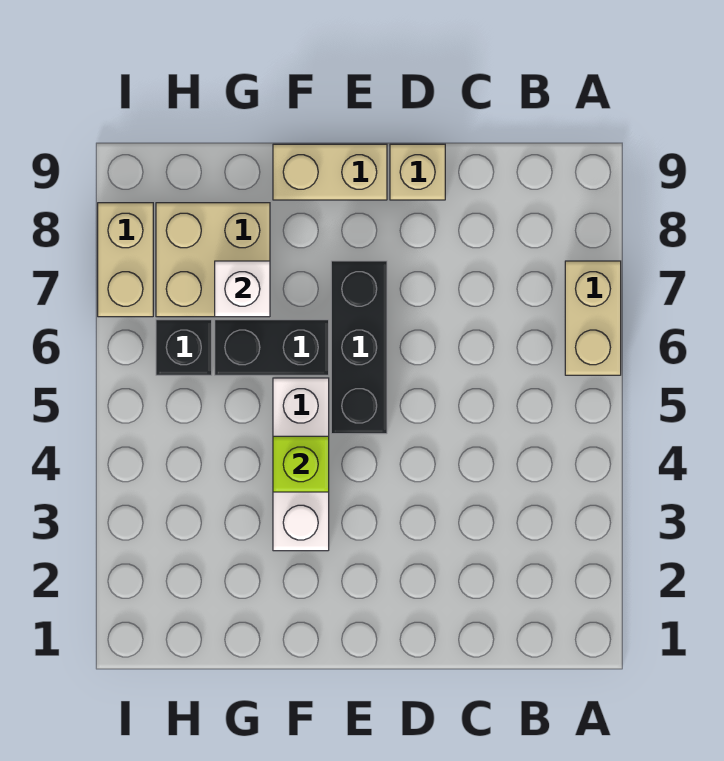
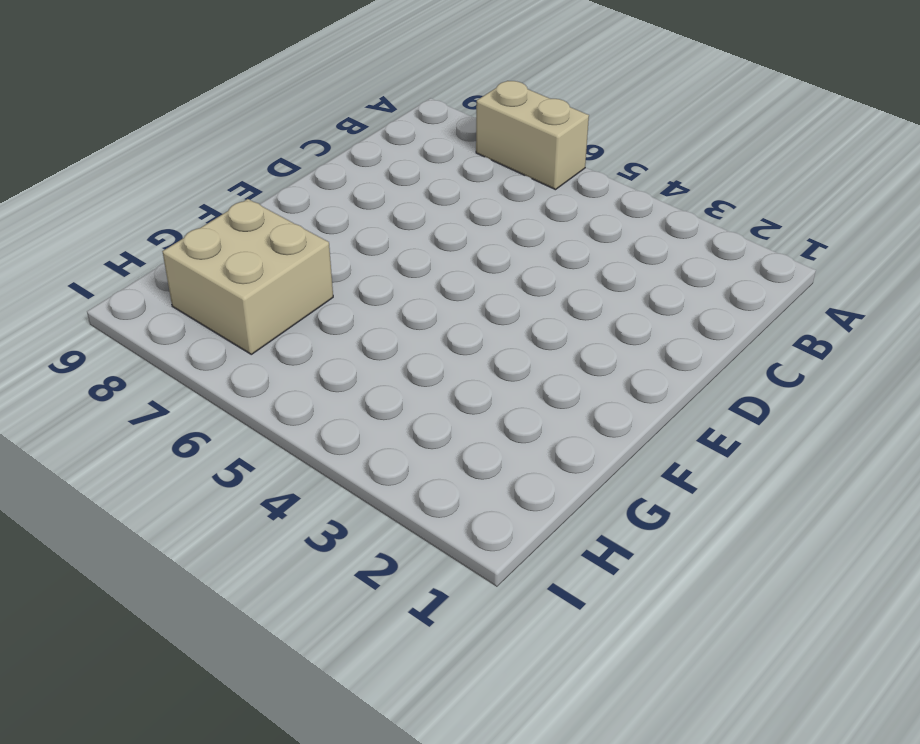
none -> tan brick D9 level 1
none -> black brick E5:E7 level 1

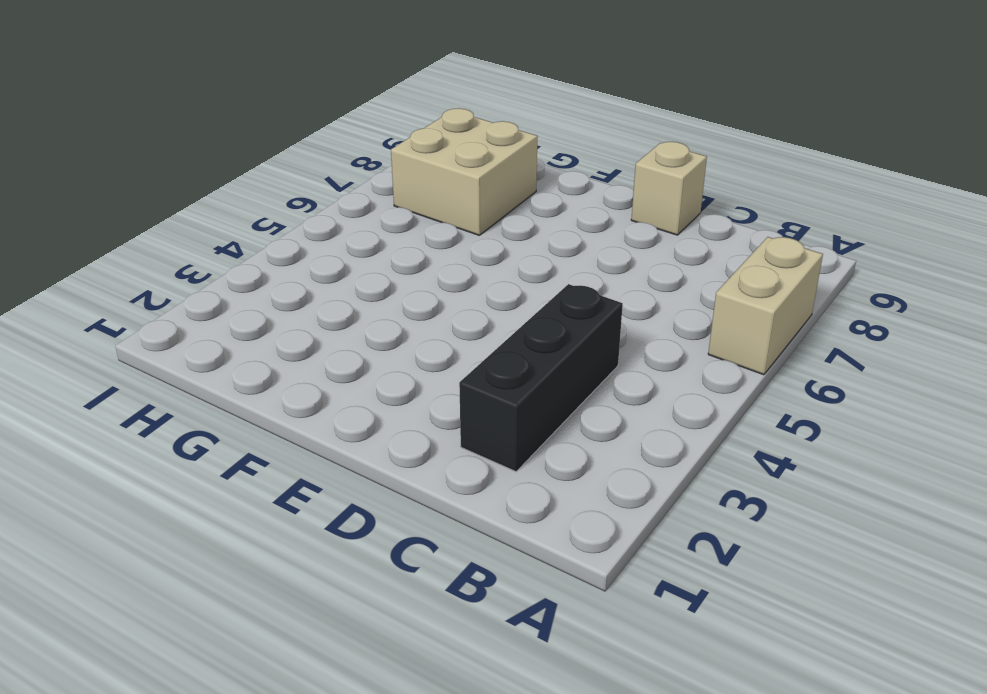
black brick C2:C4 level 1 -> black brick E5:E7 level 1
none -> tan brick E9:F9 level 1
none -> white brick F3:F5 level 1

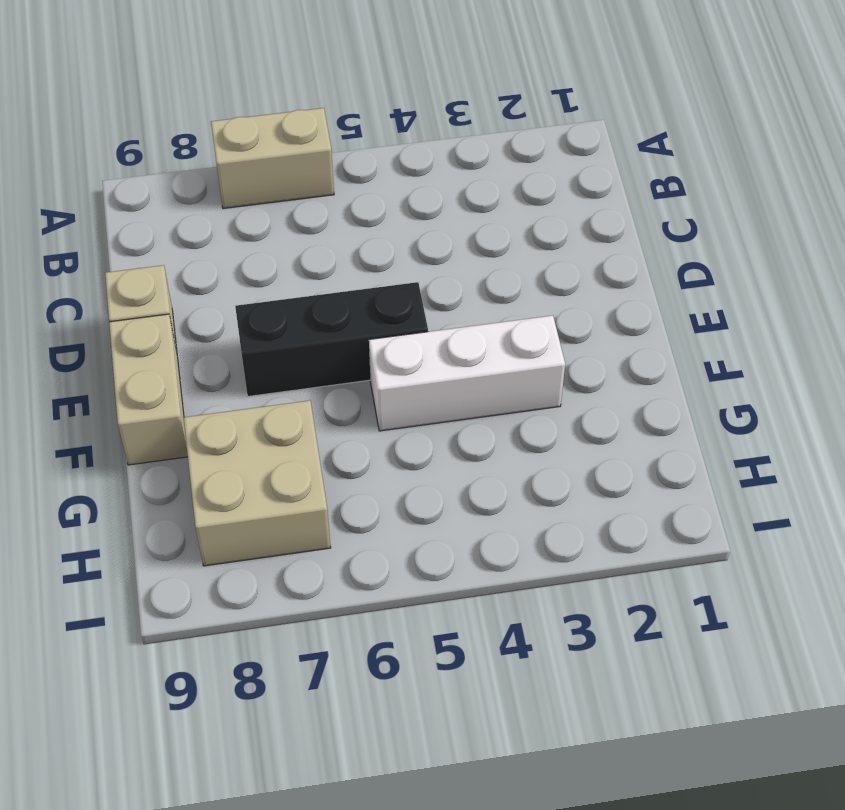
none -> black brick F6:G6 level 1
none -> black brick H6 level 1

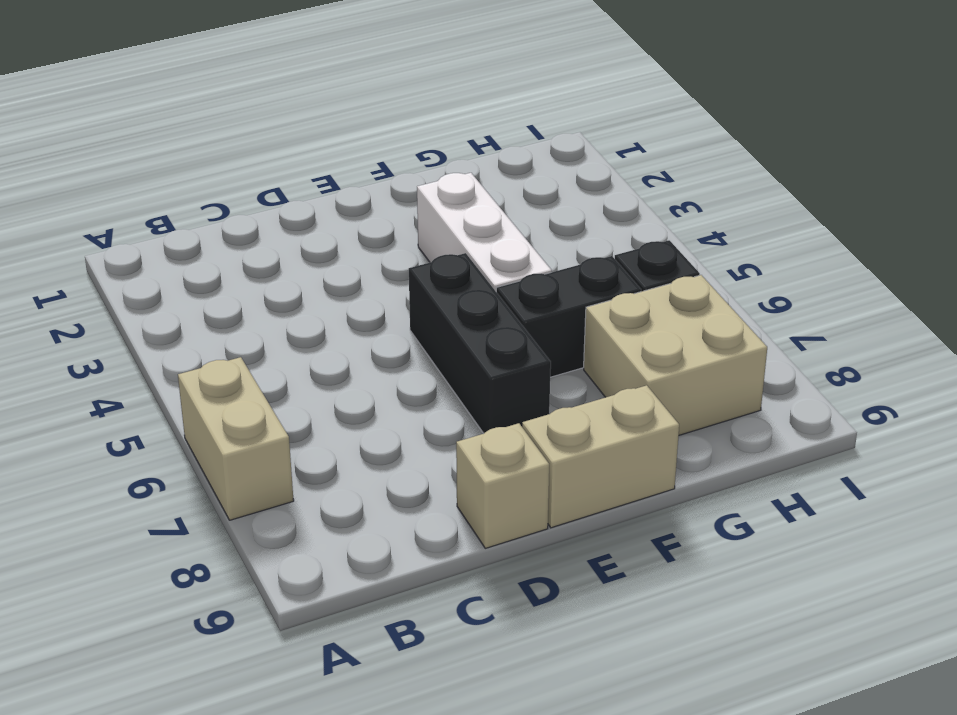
none -> tan brick I7:I8 level 1
none -> lime brick F4 level 2

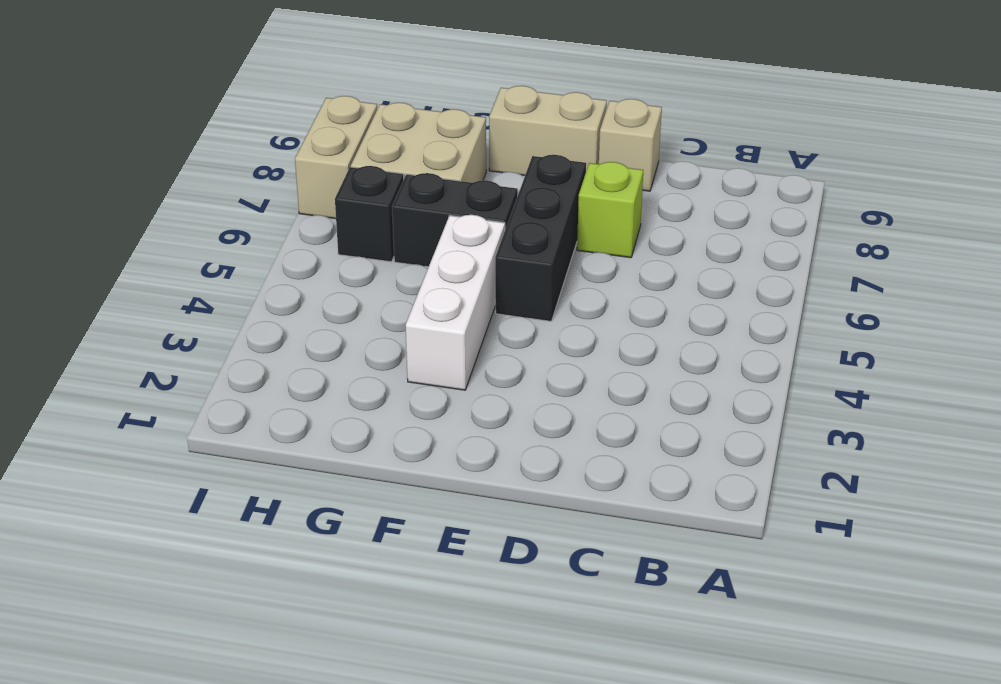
lime brick D7 level 1 -> lime brick F4 level 2
none -> tan brick A6:A7 level 1
none -> white brick G7 level 2

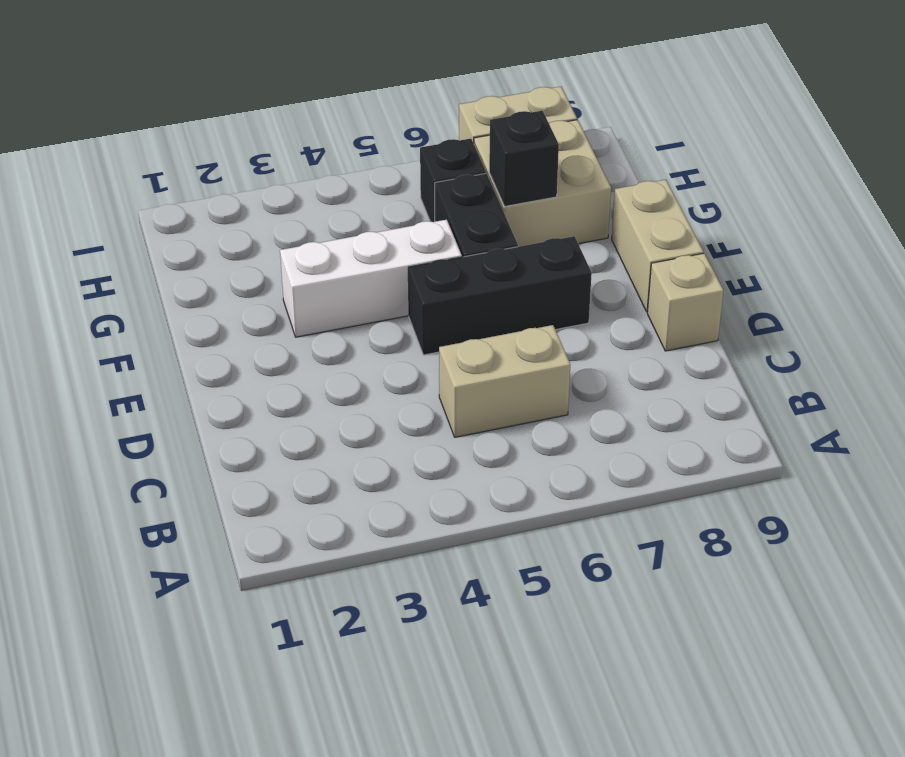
tan brick C5:C6 level 1 -> tan brick A6:A7 level 1
black brick G7 level 2 -> white brick G7 level 2
none -> lime brick F4 level 2

